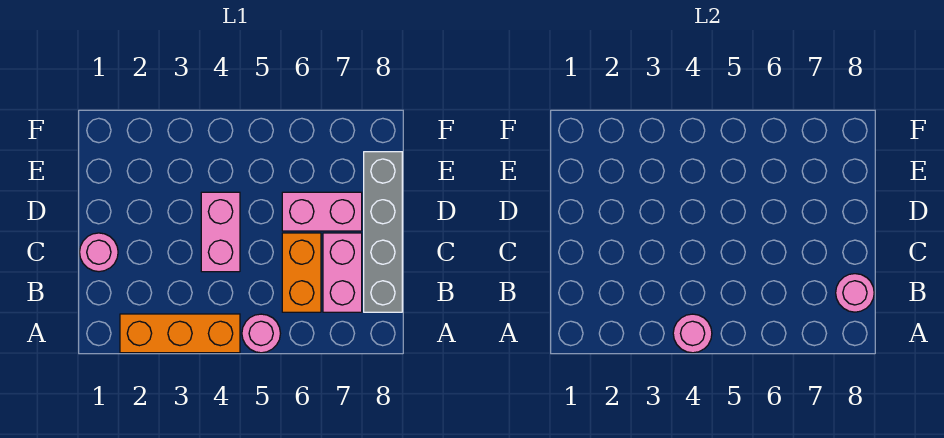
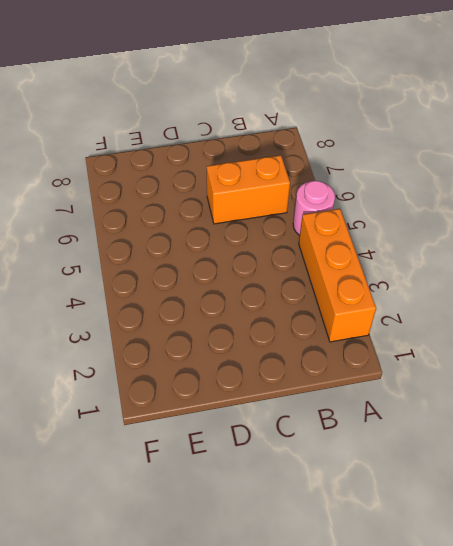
none -> pink brick B7:C7 level 1
none -> grey brick B8:E8 level 1

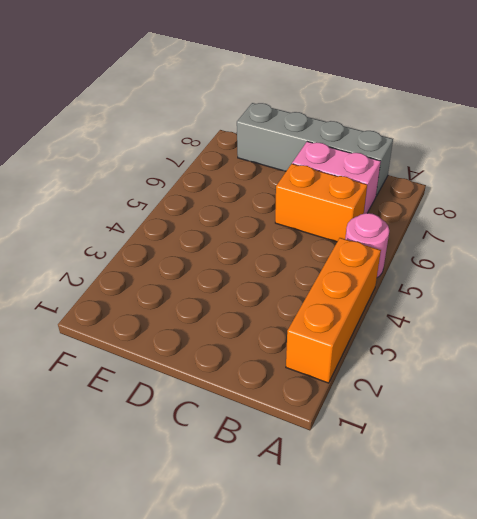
none -> pink round brick C1 level 1
none -> pink brick C4:D4 level 1

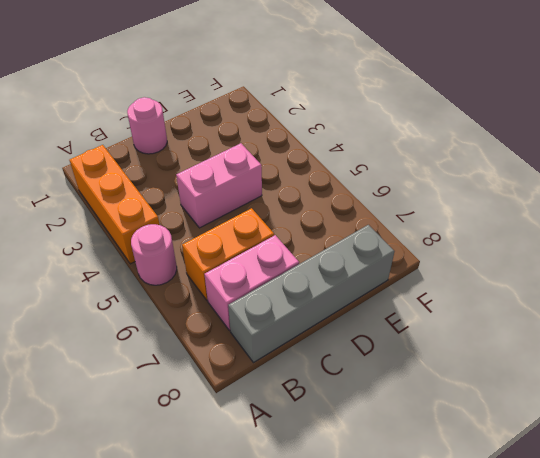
none -> pink brick D6:D7 level 1
none -> pink round brick A4 level 2

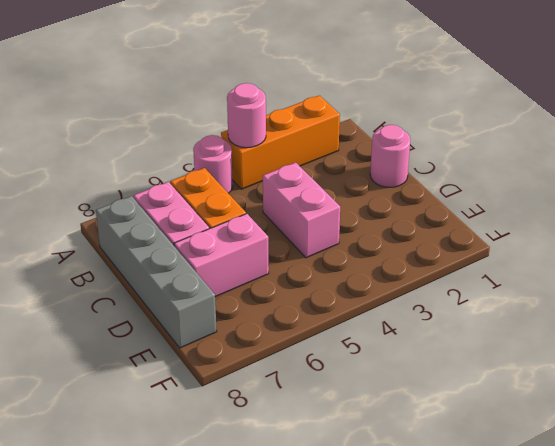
none -> pink round brick B8 level 2

